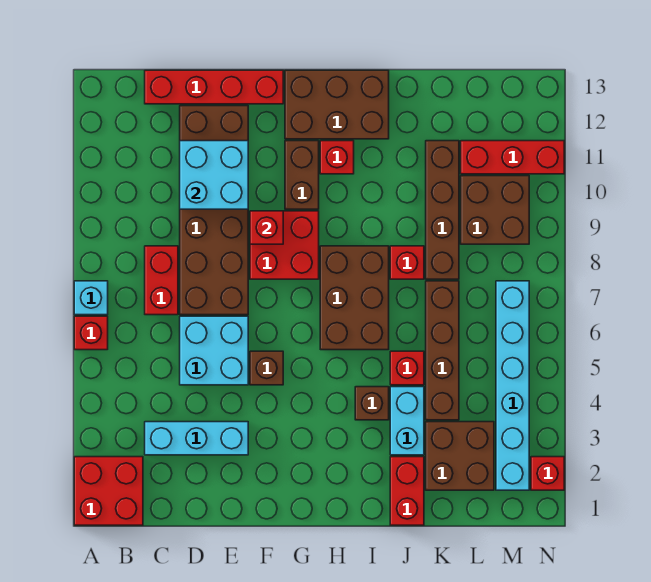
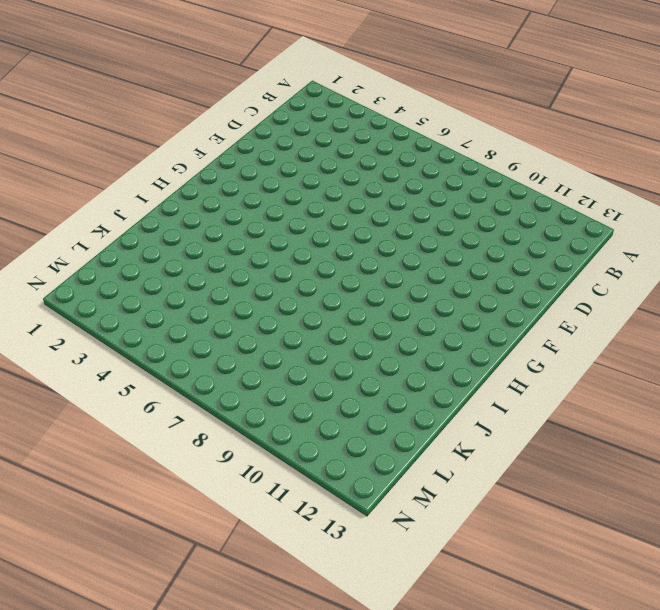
none -> red brick A1:B2 level 1
none -> red brick A6 level 1
none -> cyan brick A7 level 1

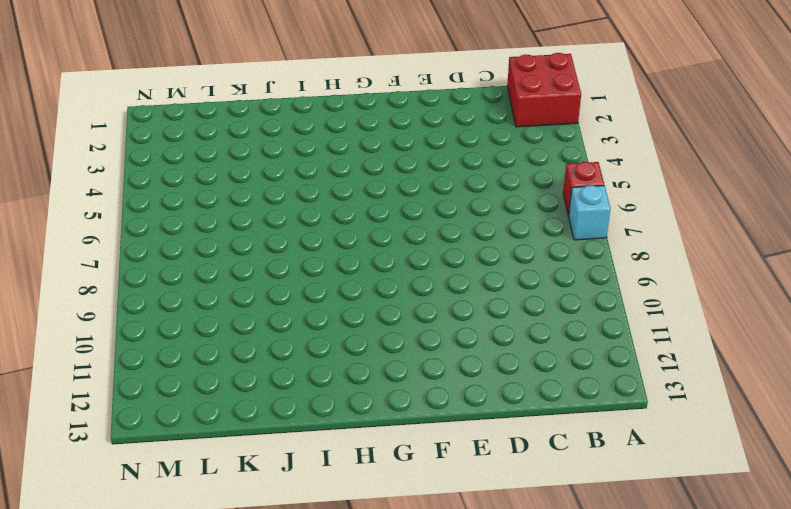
none -> cyan brick C3:E3 level 1
none -> red brick C7:C8 level 1
none -> red brick C13:F13 level 1

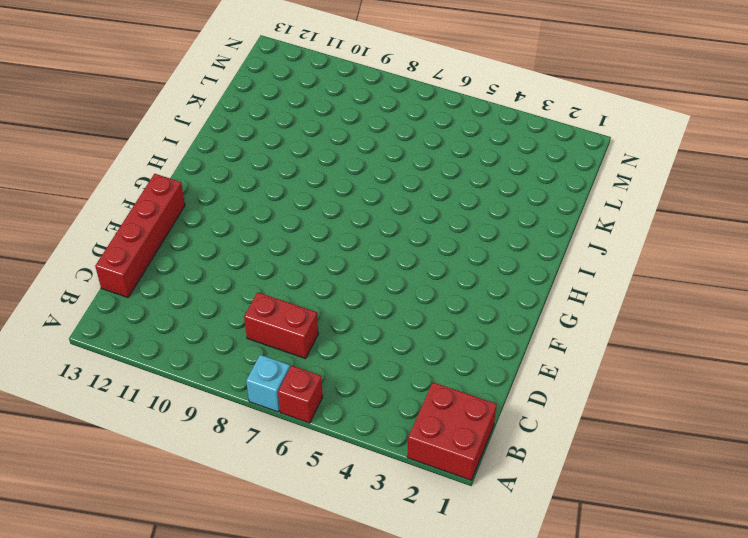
none -> cyan brick C3:E3 level 1
none -> cyan brick D5:E6 level 1
none -> brown brick D7:E12 level 1

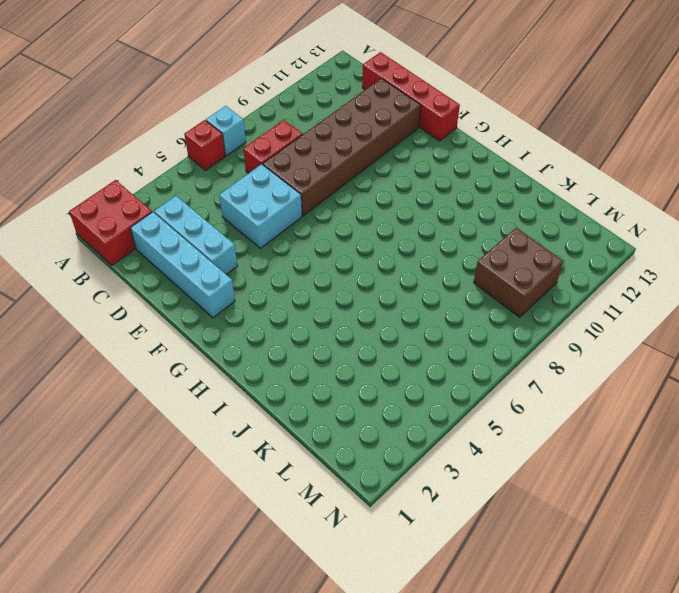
cyan brick C2:F2 level 1 -> none
none -> brown brick F5 level 1
none -> red brick F8:G9 level 1
none -> brown brick G10:G11 level 1

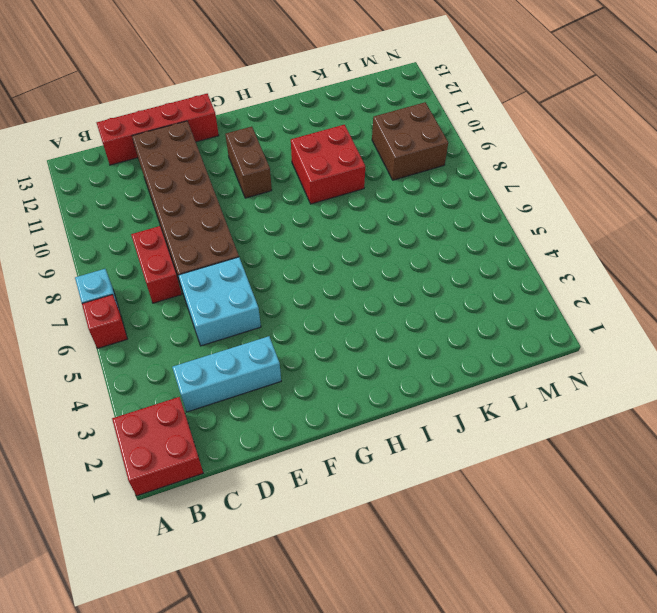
red brick I9:J10 level 1 -> red brick F8:G9 level 1
none -> brown brick F5 level 1
none -> brown brick G12:I13 level 1
none -> brown brick H6:I8 level 1

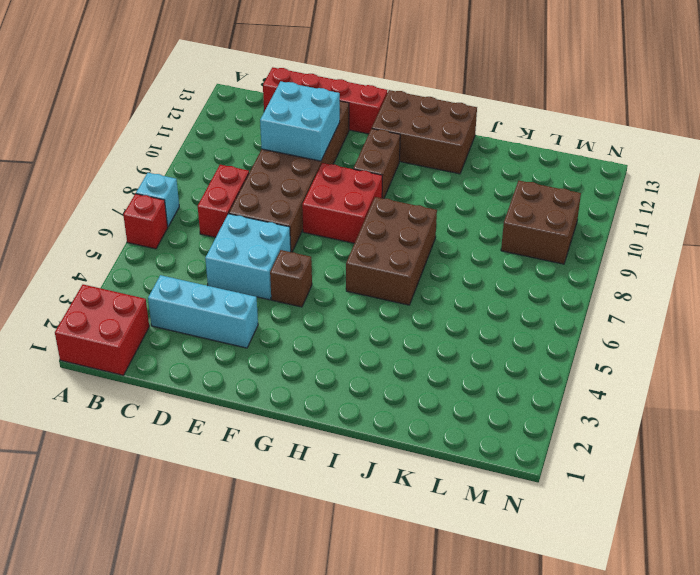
none -> red brick H11 level 1
none -> brown brick I4 level 1
none -> red brick J1:J2 level 1

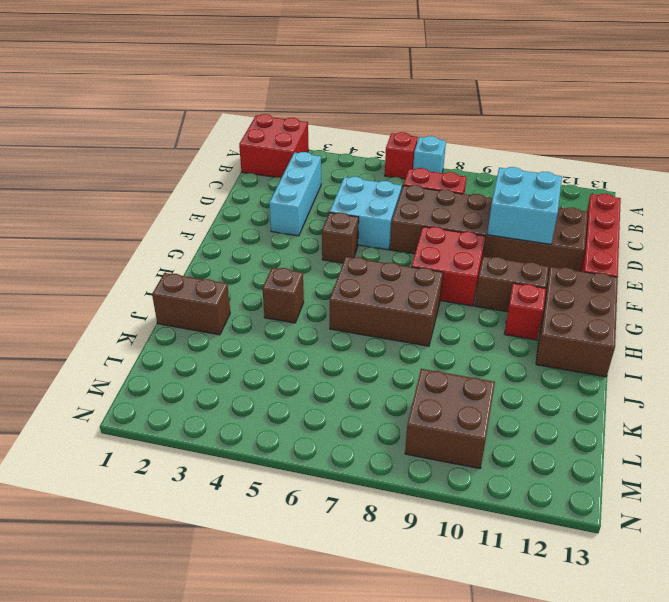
brown brick J1:J2 level 1 -> red brick J1:J2 level 1
none -> cyan brick J3:J4 level 1
none -> red brick J5 level 1
none -> red brick J8 level 1

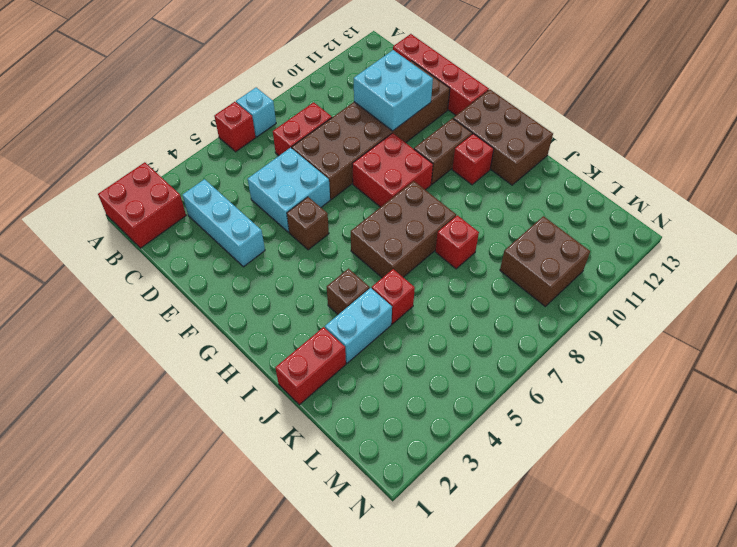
none -> brown brick K2:L3 level 1
none -> brown brick K4:K7 level 1
none -> brown brick K8:K11 level 1

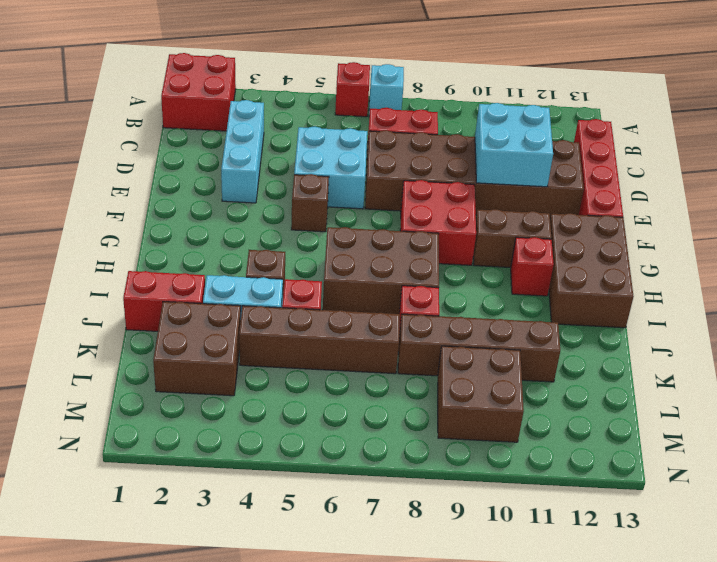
none -> red brick L11:N11 level 1
none -> cyan brick M2:M7 level 1
none -> red brick N2 level 1

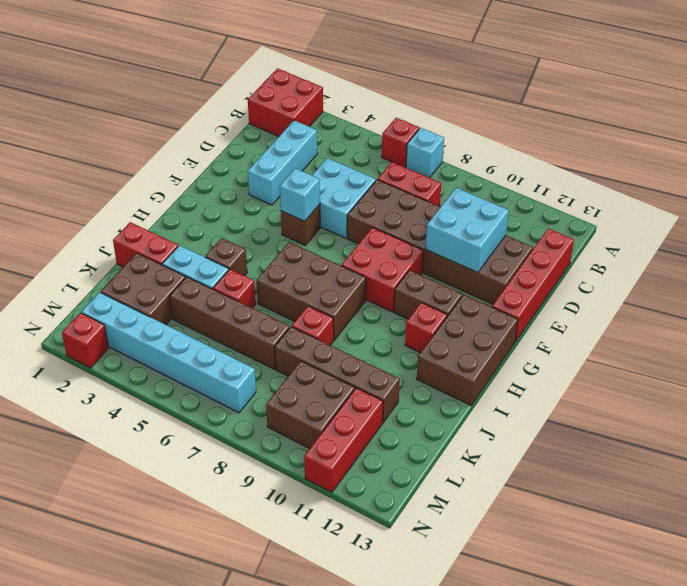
cyan brick F5 level 2 -> none
none -> red brick F9 level 2

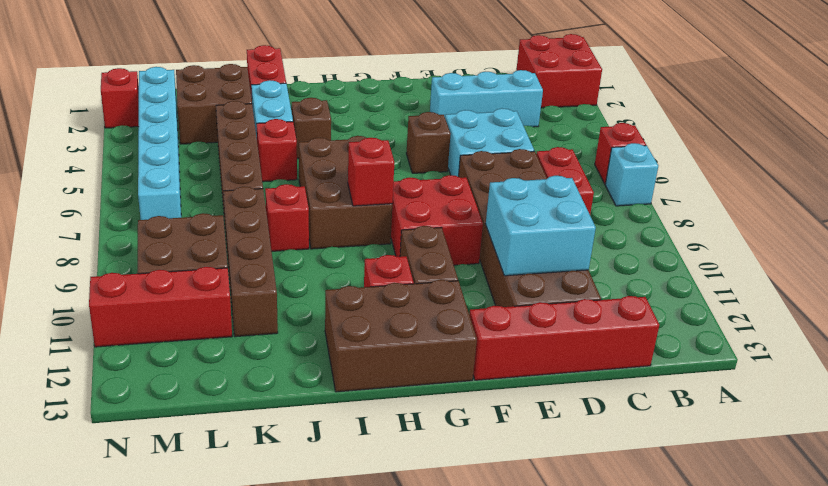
red brick H8 level 2 -> red brick F9 level 2

